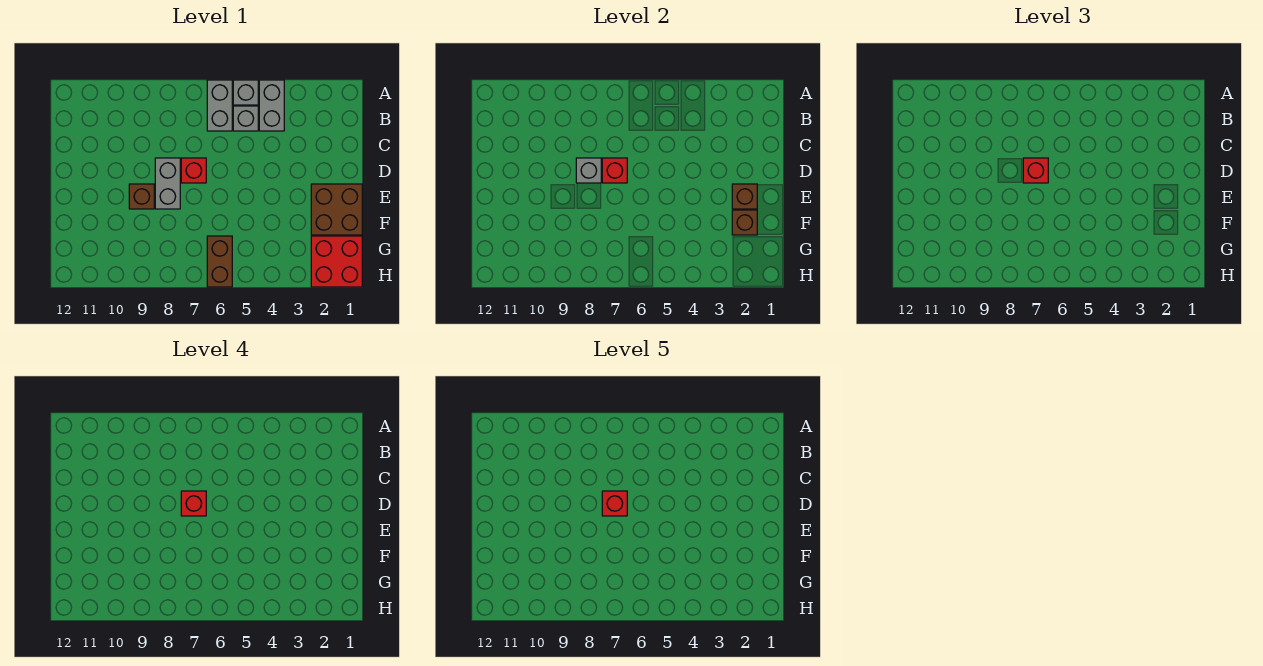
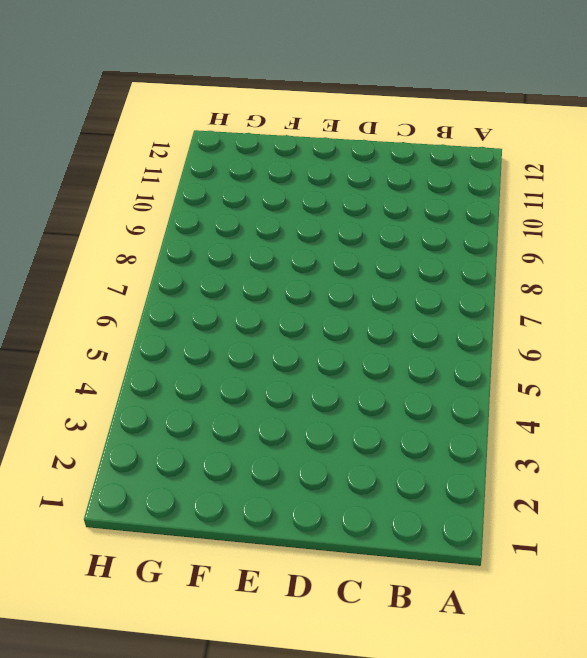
none -> grey brick A4:B4 level 1
none -> grey brick A5 level 1
none -> grey brick A6:B6 level 1

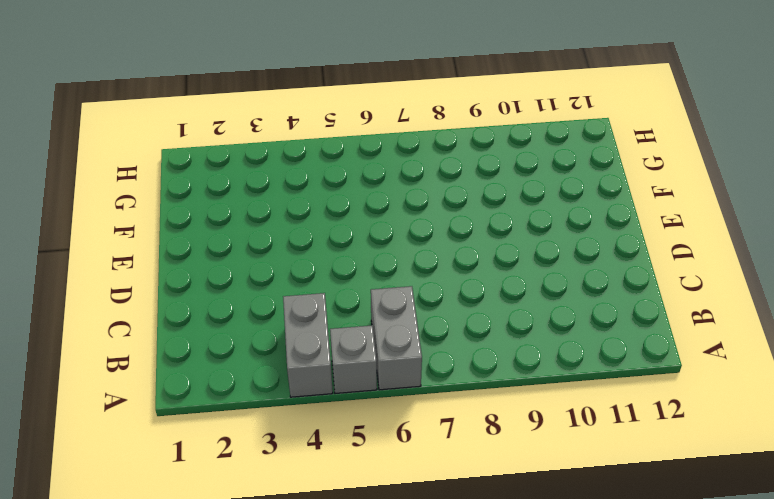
none -> grey brick B5 level 1
none -> red brick D7 level 1
none -> grey brick D8:E8 level 1

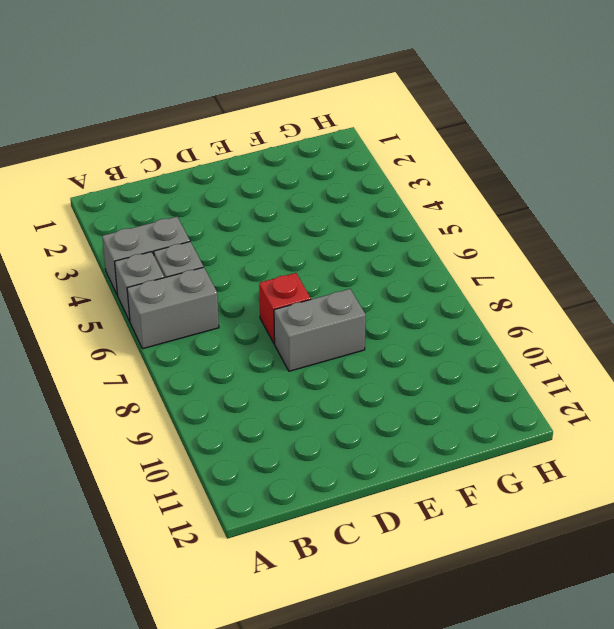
none -> brown brick E1:F2 level 1
none -> brown brick E9 level 1
none -> red brick G1:H2 level 1

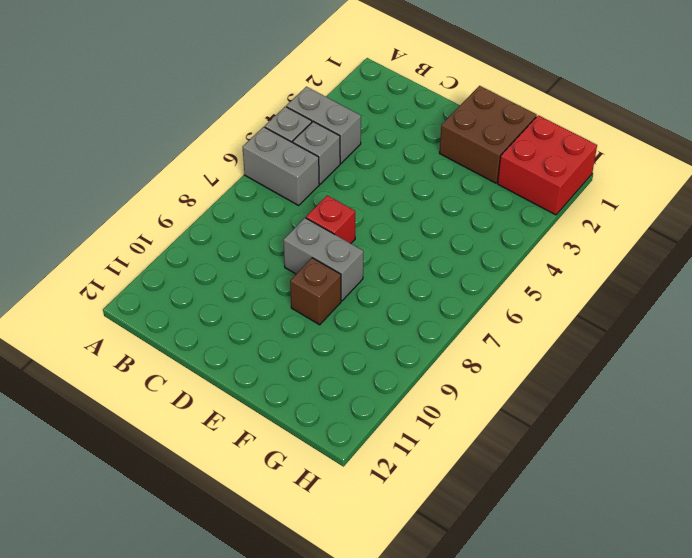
none -> brown brick G6:H6 level 1
none -> red brick D7 level 2
none -> grey brick D8 level 2

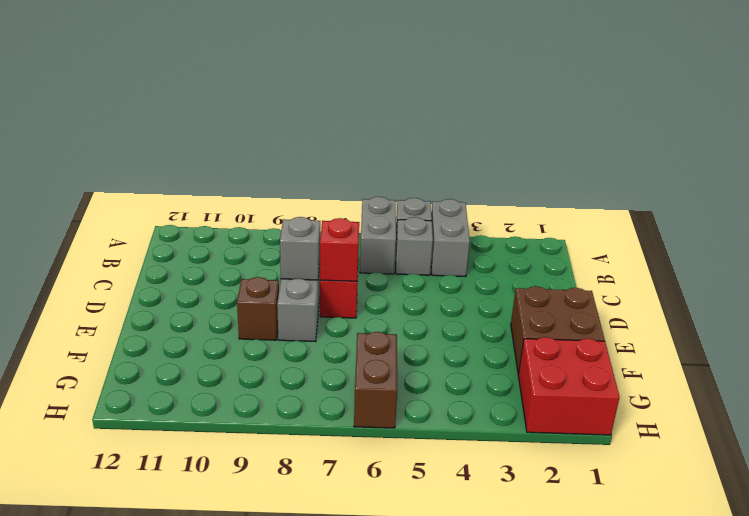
none -> brown brick E2 level 2
none -> brown brick F2 level 2
none -> red brick D7 level 3

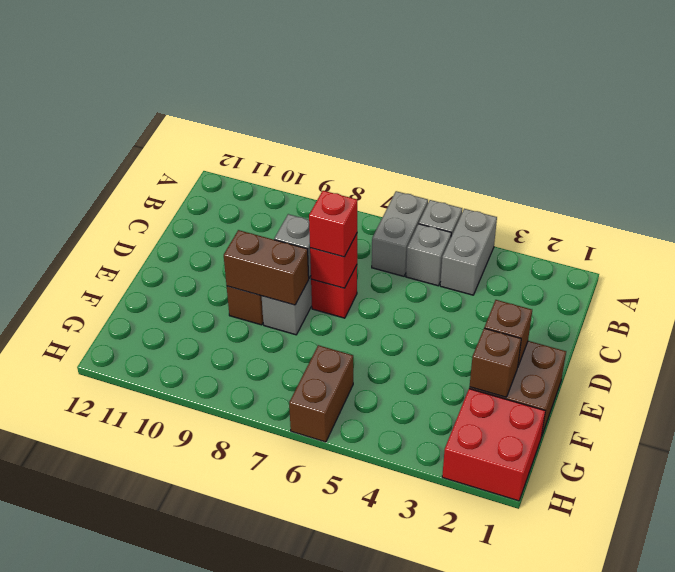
brown brick E8:E9 level 2 -> none
none -> red brick D7 level 4
none -> red brick D7 level 5

